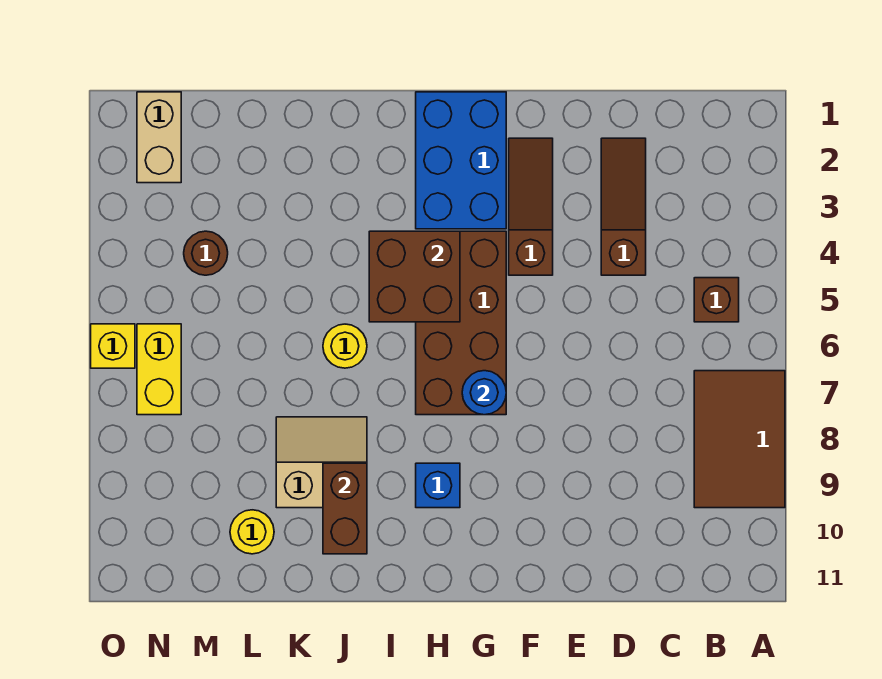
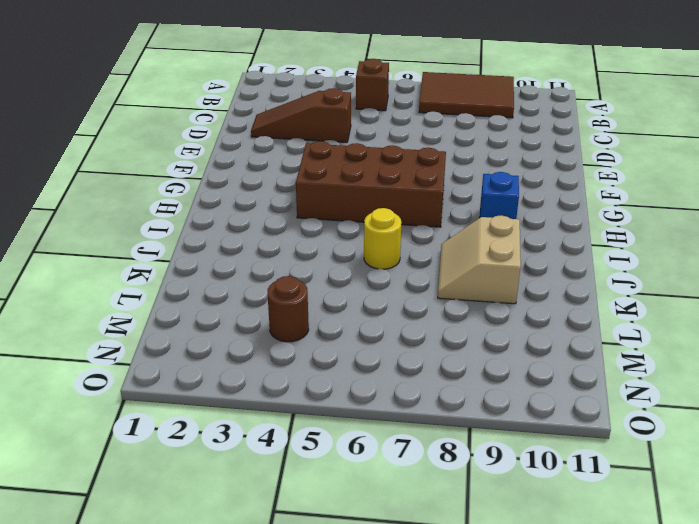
none -> brown slope F2:F4 level 1 top 4
none -> blue brick G1:H3 level 1
none -> yellow round brick L10 level 1

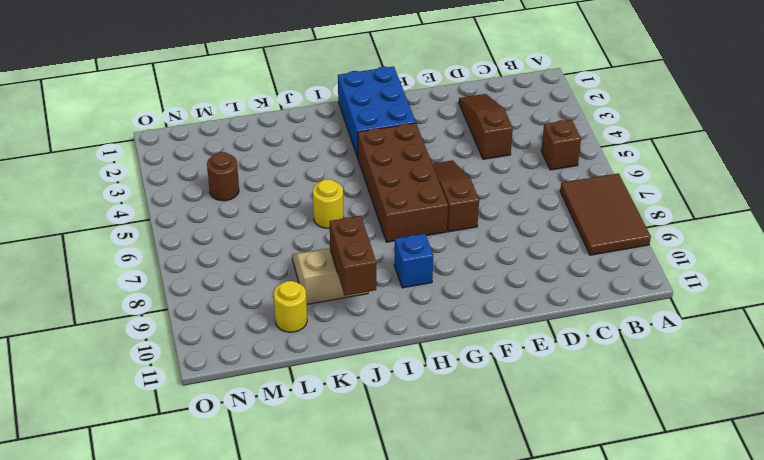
brown slope F5:F7 level 1 top 7 -> brown slope F2:F4 level 1 top 4
none -> tan brick N1:N2 level 1
none -> yellow brick N6:N7 level 1
none -> yellow brick O6 level 1

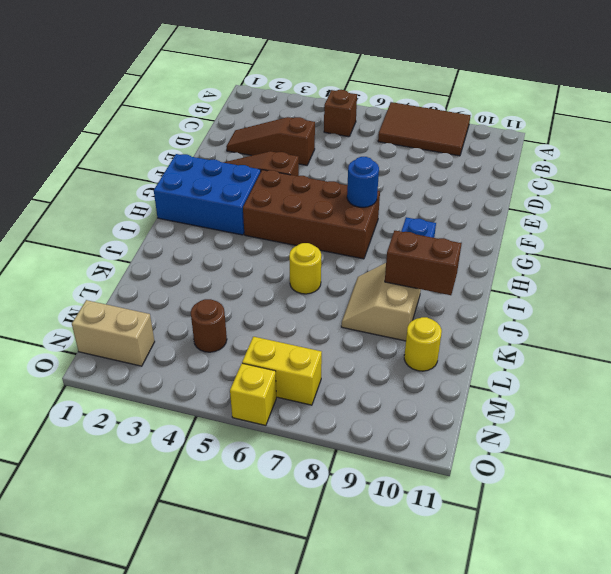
none -> brown brick H4:I5 level 2

